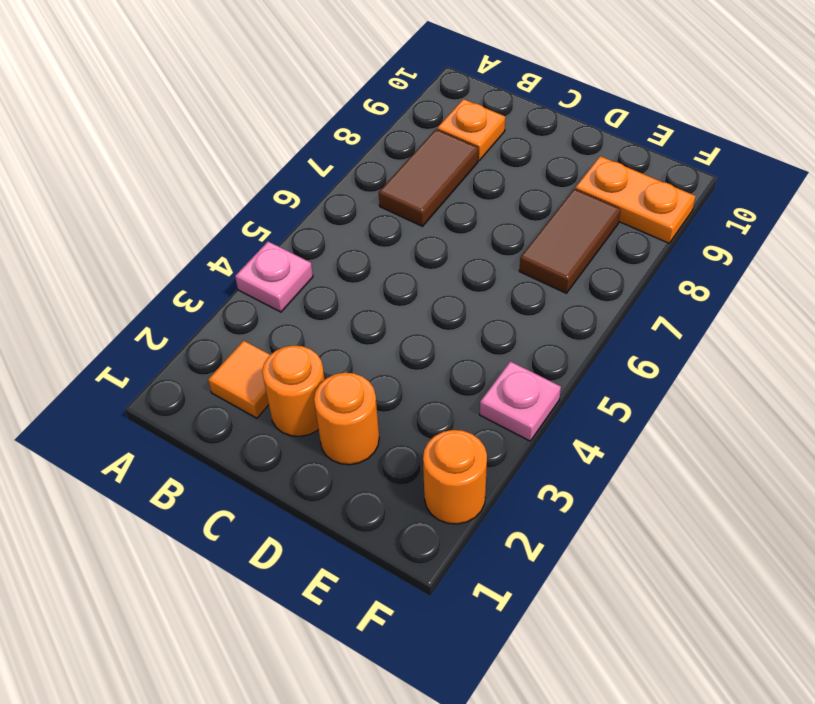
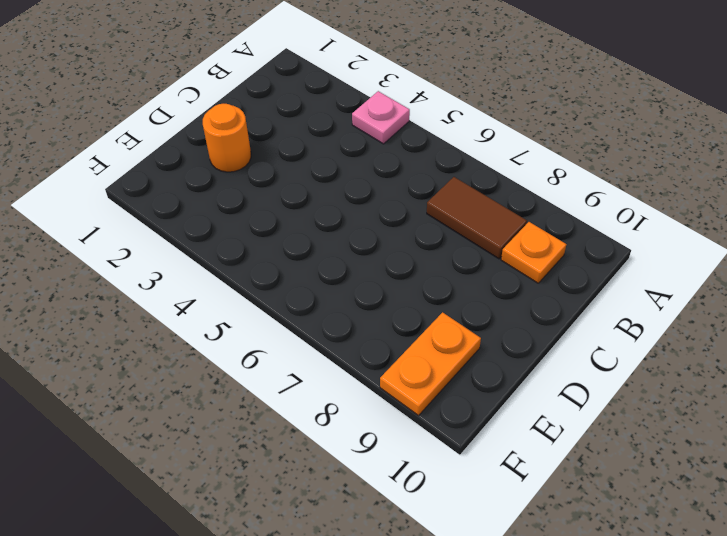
none -> orange tile B2 level 1
none -> orange round brick C2 level 1

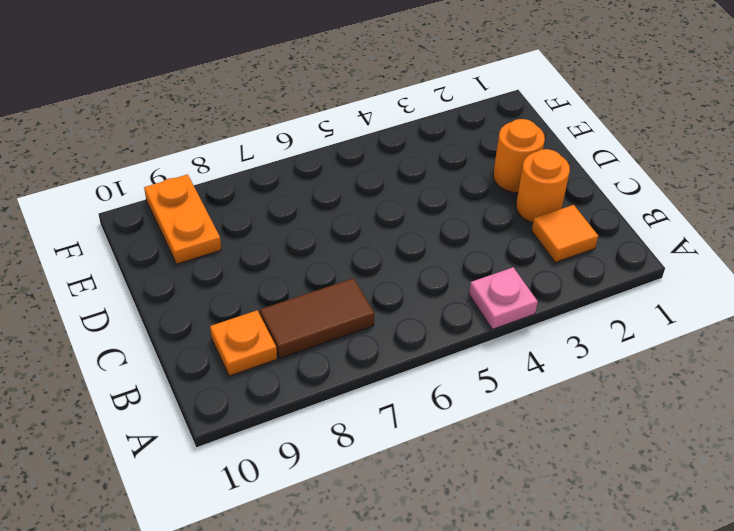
none -> brown tile E7:E8 level 1
none -> orange round brick F2 level 1

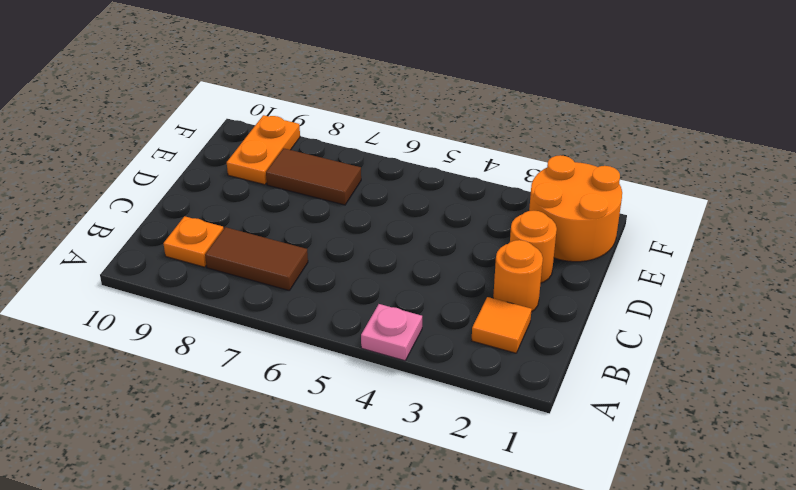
orange round brick E1:F2 level 1 -> orange round brick F2 level 1
none -> pink plate F4 level 1

